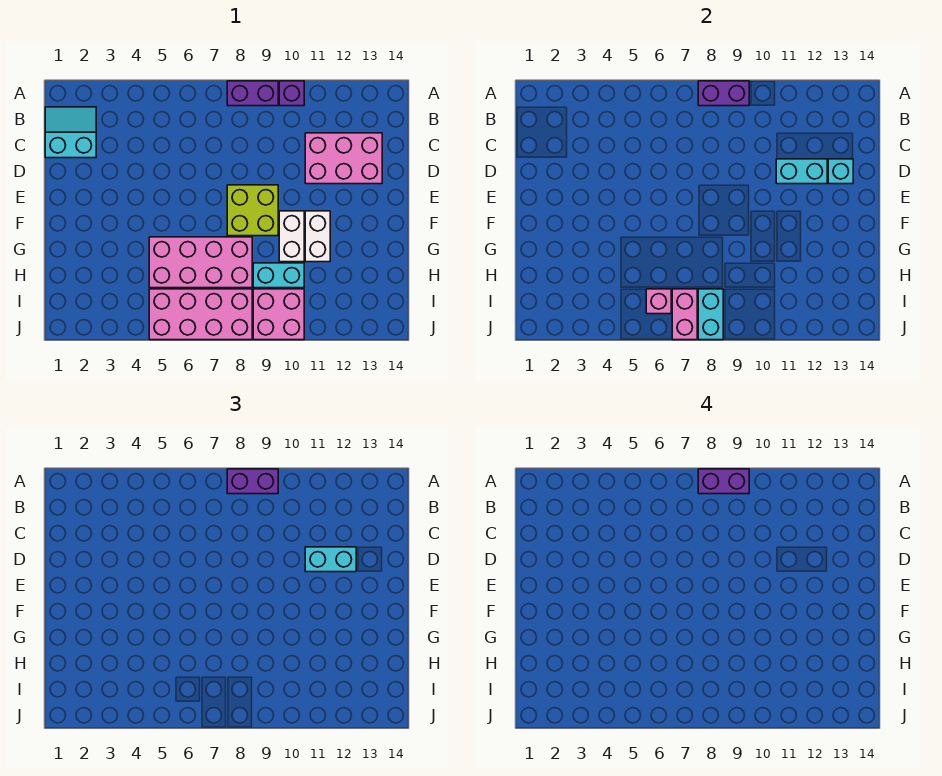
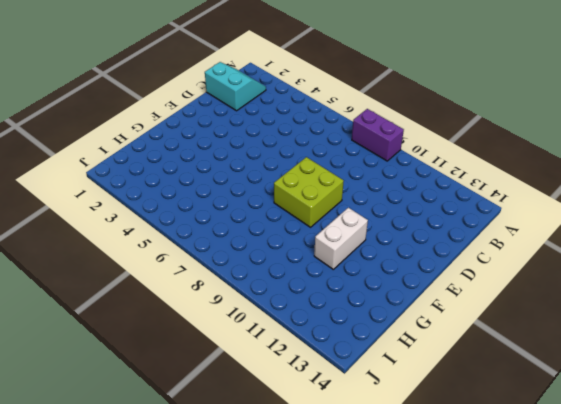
none -> purple brick A10 level 1
none -> pink brick C11:D13 level 1
none -> white brick F10:G10 level 1

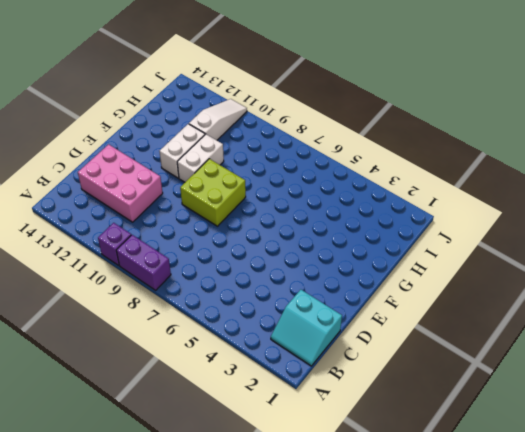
white slope H11:J11 level 1 top H -> none
none -> pink brick G5:H8 level 1
none -> cyan brick H9:H10 level 1
none -> pink brick I5:J8 level 1

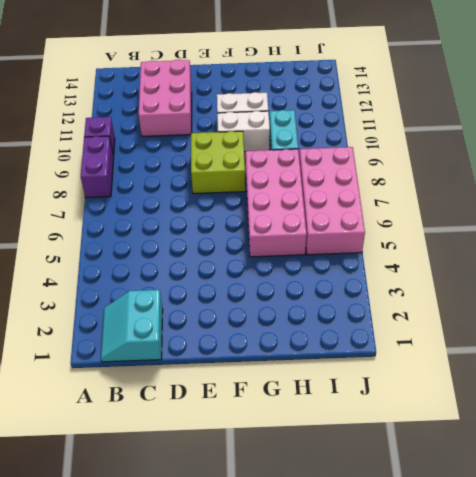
none -> pink brick I9:J10 level 1
none -> purple brick A8:A9 level 2
none -> cyan brick D11:D12 level 2

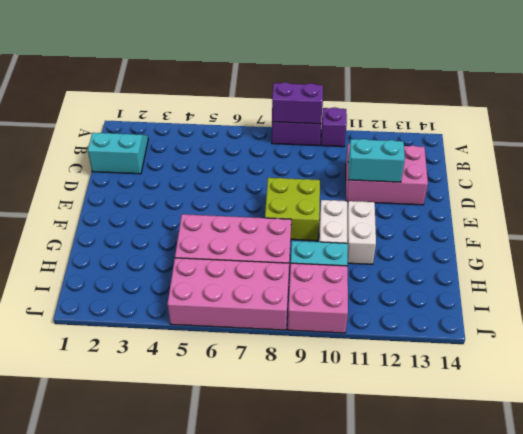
none -> cyan brick D13 level 2
none -> pink brick I6 level 2
none -> pink brick I7:J7 level 2

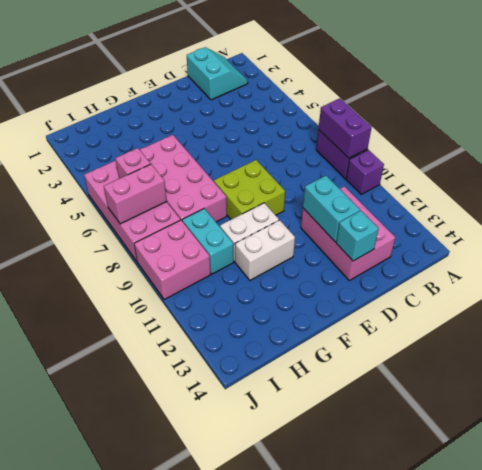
none -> cyan brick I8:J8 level 2
none -> purple brick A8:A9 level 3
none -> cyan brick D11:D12 level 3

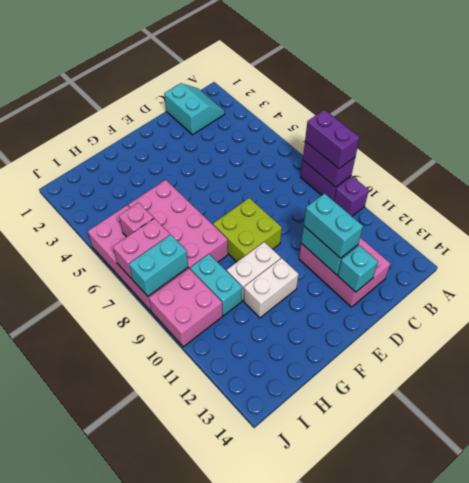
none -> purple brick A8:A9 level 4

